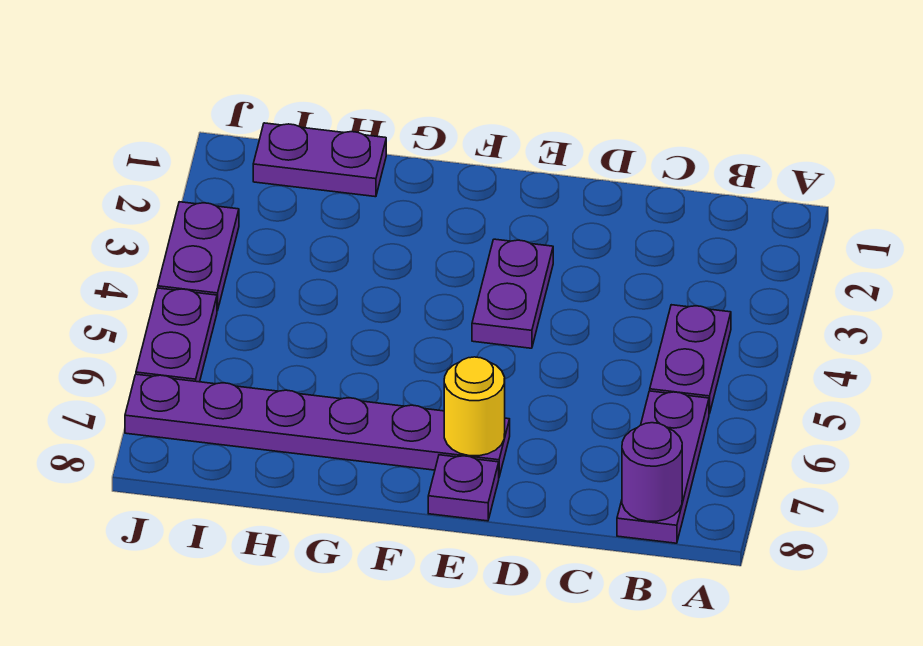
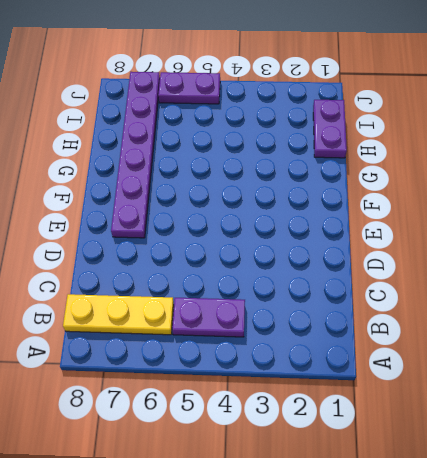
yellow plate B6:B8 level 1 -> purple plate B6:B8 level 1
none -> purple plate E3:E4 level 1
none -> purple plate E8 level 1

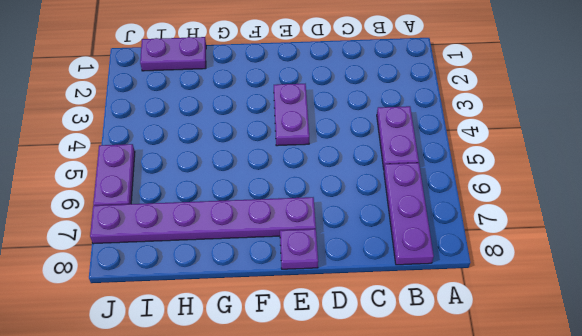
none -> purple plate J3:J4 level 1
none -> purple round brick B8 level 2

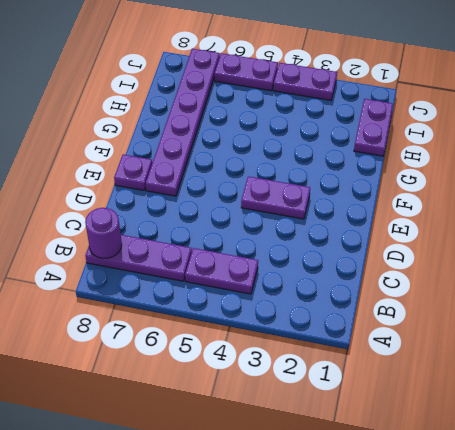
none -> yellow round brick E7 level 2

